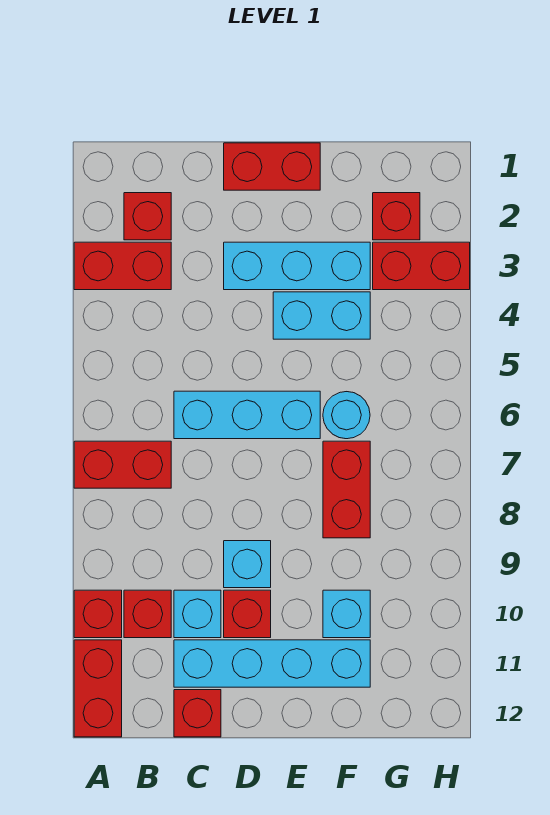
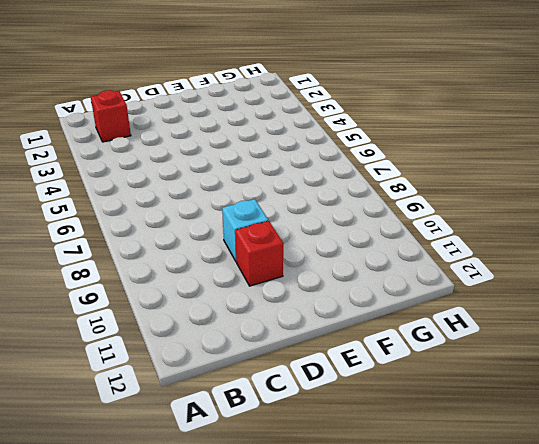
none -> red brick A3:B3 level 1
none -> red brick A7:B7 level 1
none -> red brick A10 level 1

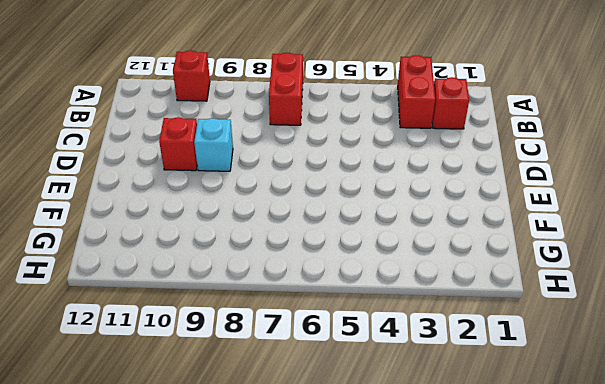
none -> red brick A11:A12 level 1
none -> red brick B10 level 1
none -> cyan brick C6:E6 level 1

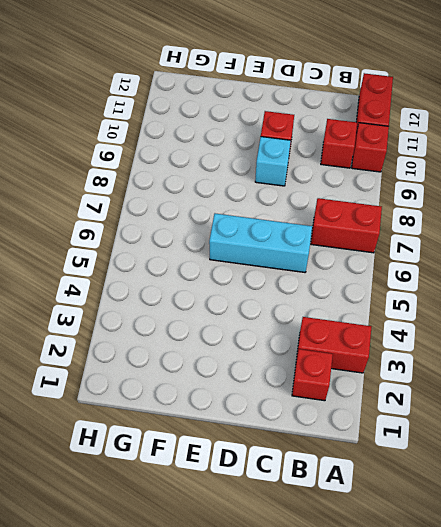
none -> cyan brick C10 level 1
none -> cyan brick C11:F11 level 1
none -> red brick C12 level 1

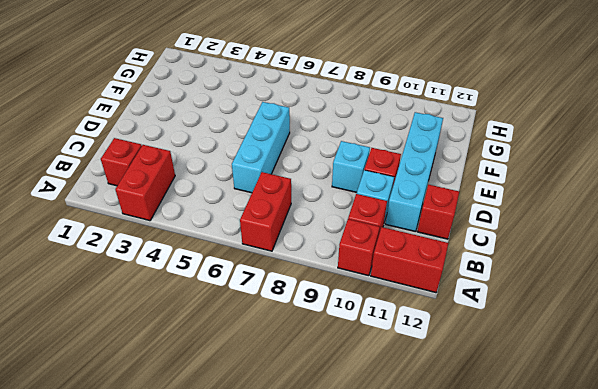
none -> red brick D1:E1 level 1
none -> cyan brick D3:F3 level 1
none -> cyan brick E4:F4 level 1

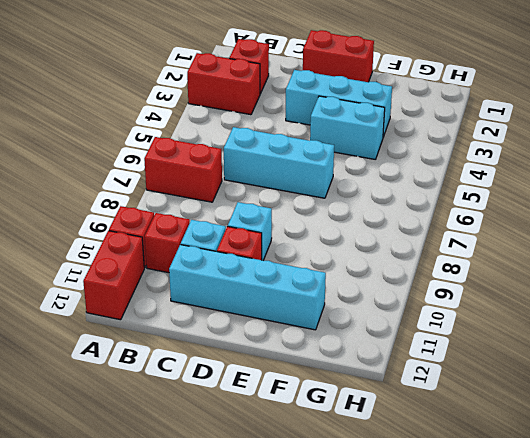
none -> red brick C12 level 1
none -> cyan round brick F6 level 1
none -> red brick F7:F8 level 1

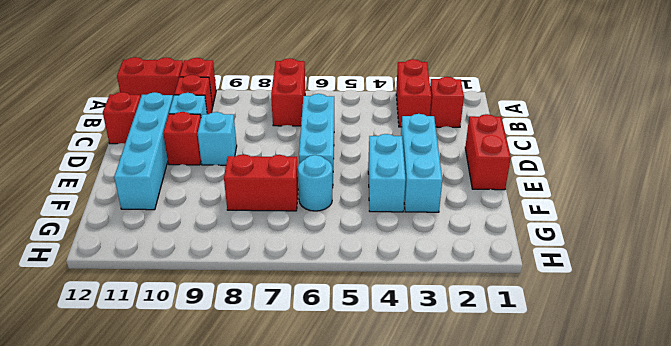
none -> cyan brick F10 level 1
none -> red brick G2 level 1
none -> red brick G3:H3 level 1

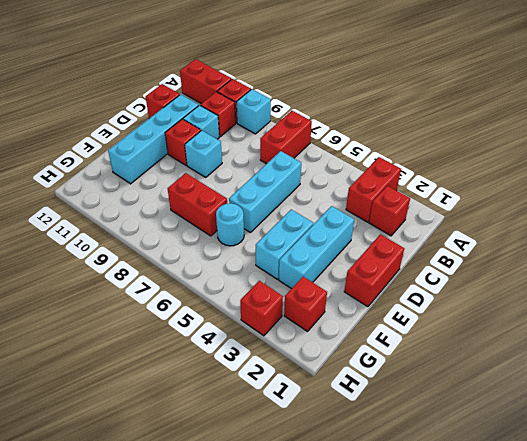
cyan brick A9 level 1 -> cyan brick F10 level 1
red brick H3 level 1 -> red brick G3:H3 level 1

